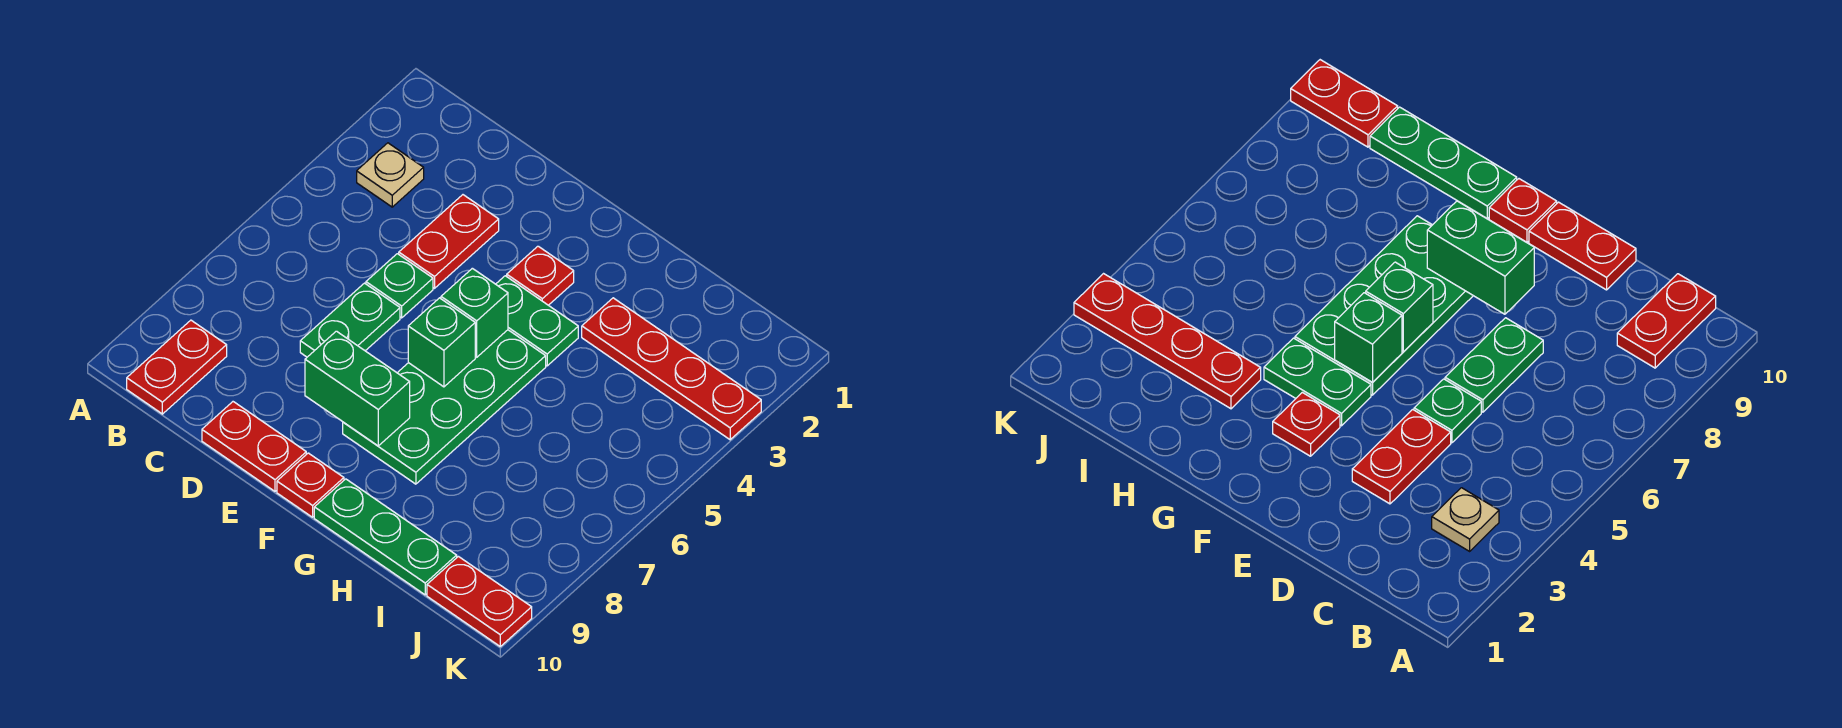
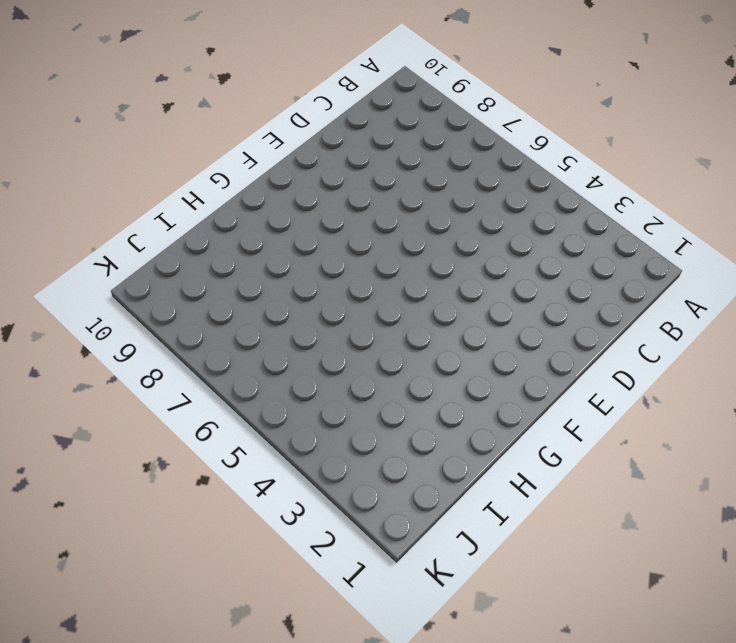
none -> tan plate B3 level 1
none -> red plate B9:B10 level 1
none -> red plate D3:D4 level 1

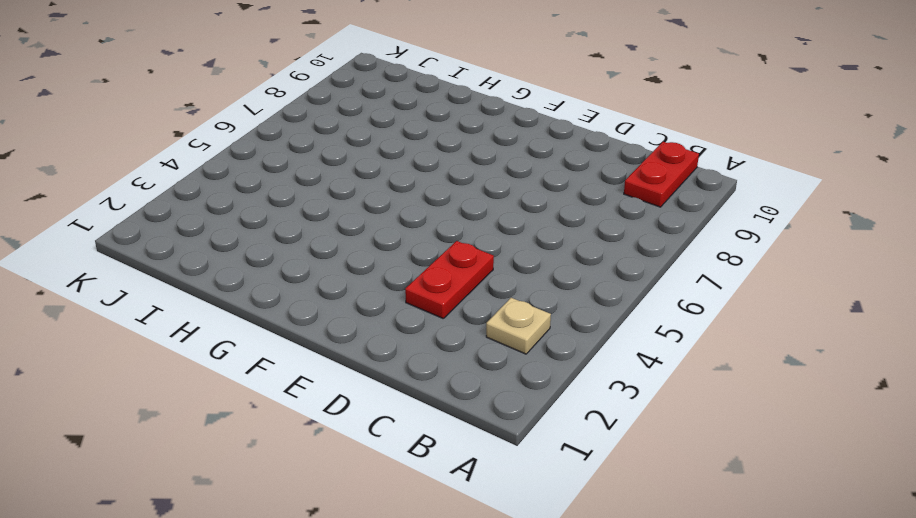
none -> green plate D5 level 1
none -> green plate D6:D7 level 1
none -> red plate D10:E10 level 1

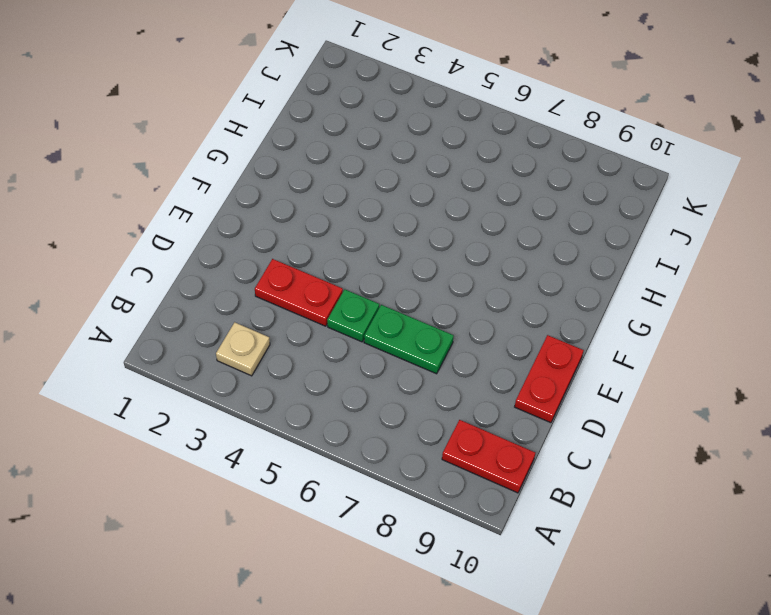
none -> red plate F3 level 1
none -> green plate F4:G4 level 1
none -> green plate F5:G8 level 1

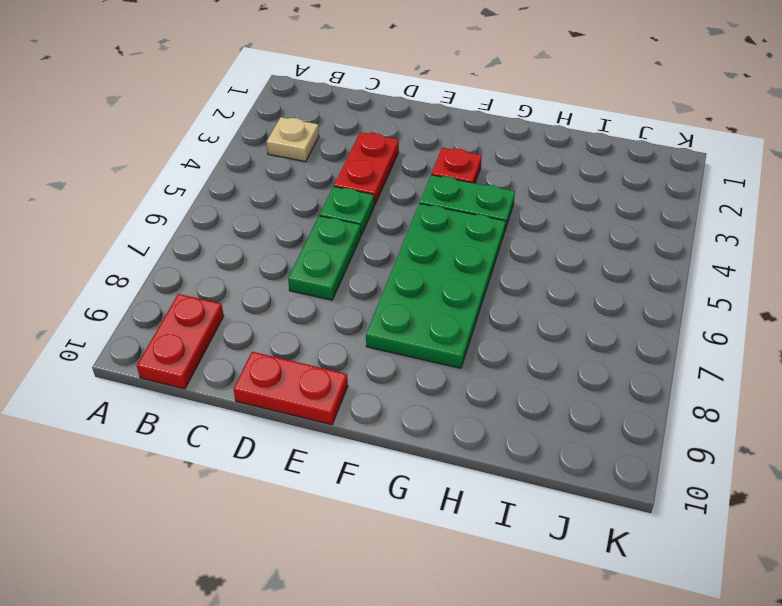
none -> red plate F10 level 1
none -> green plate G10:I10 level 1
none -> red plate H3:K3 level 1

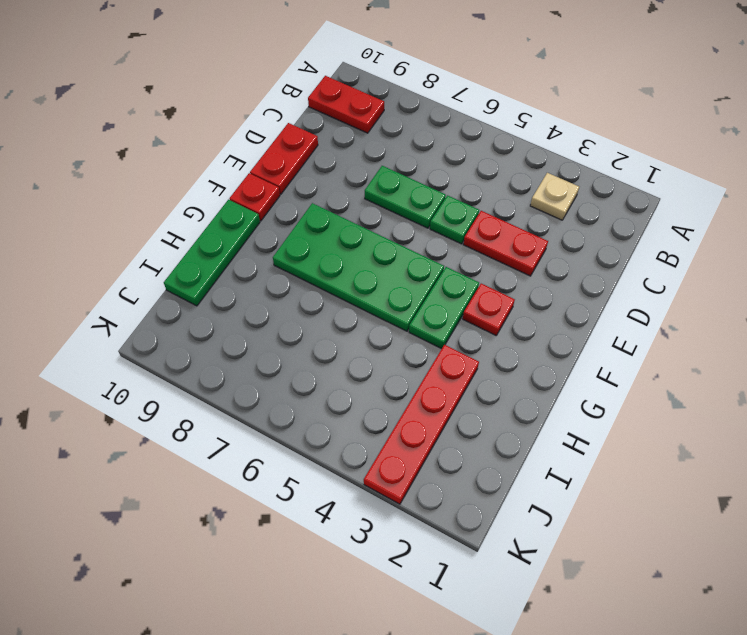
none -> red plate J10:K10 level 1
none -> green brick E8:F8 level 2
none -> green brick F5 level 2

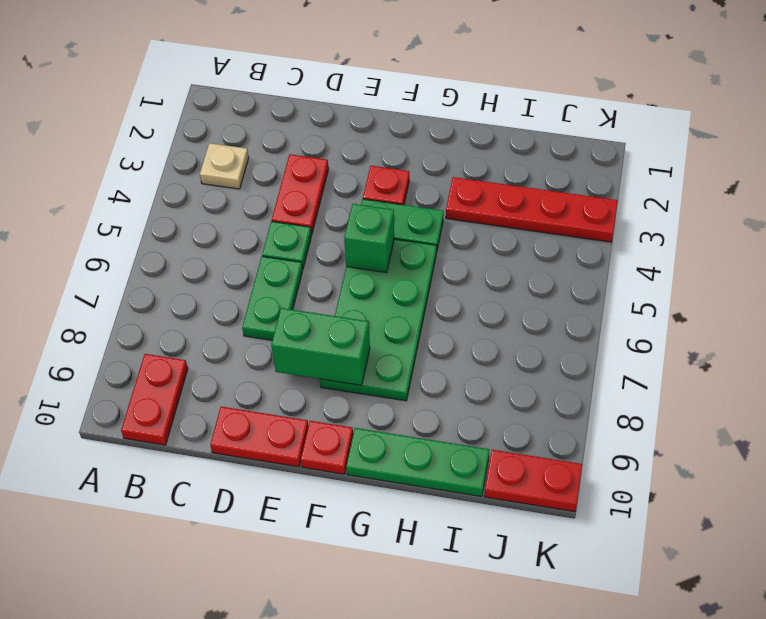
none -> green brick F6 level 2

